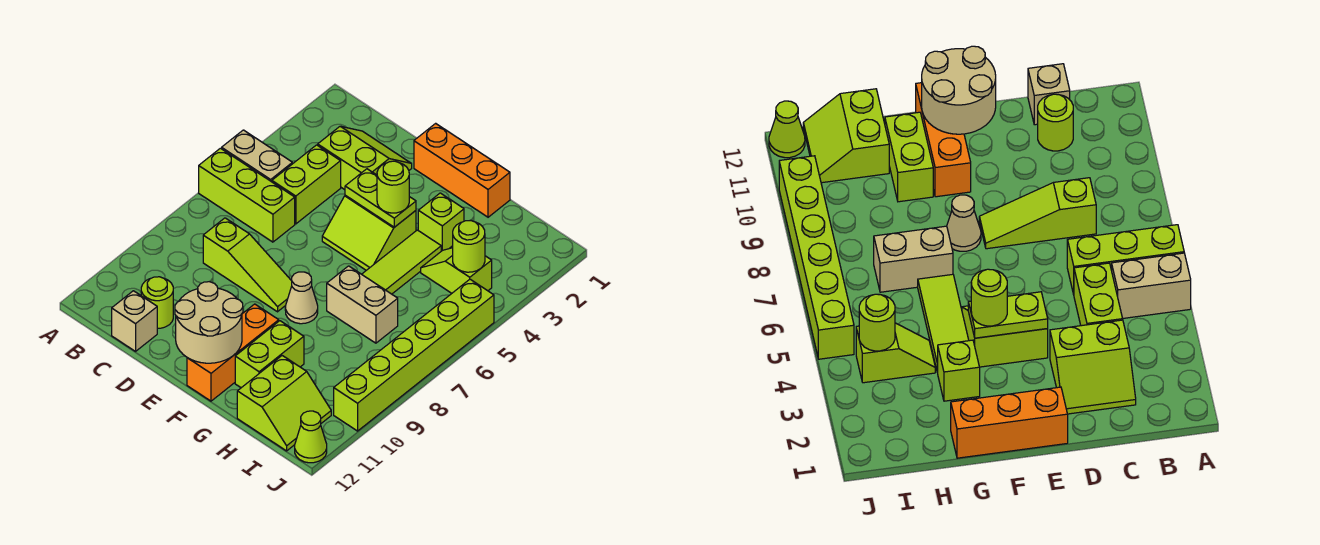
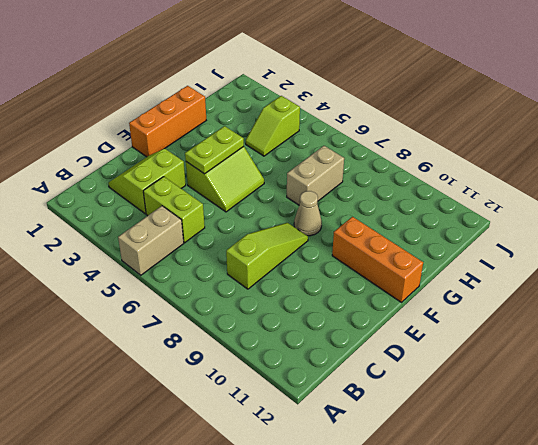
none -> lime brick A6:C6 level 1
none -> lime round brick C11 level 1
none -> tan brick C12 level 1

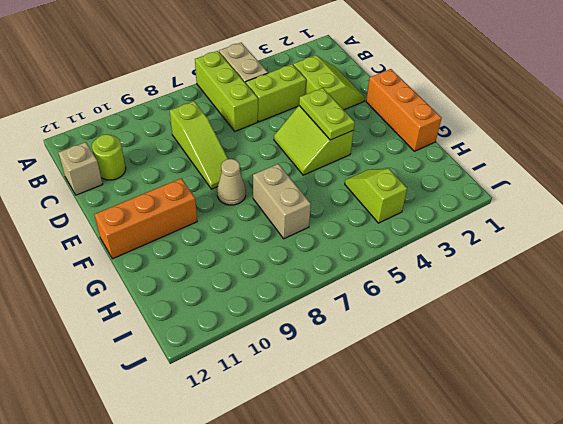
none -> lime brick G3 level 1
none -> lime tile G4:G6 level 1
none -> lime brick G10:G11 level 1

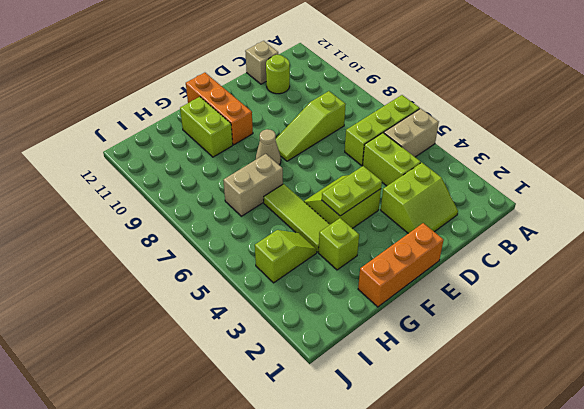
none -> lime slope H11:I12 level 1 top H
none -> lime brick J5:J10 level 1
none -> lime cone J12 level 1

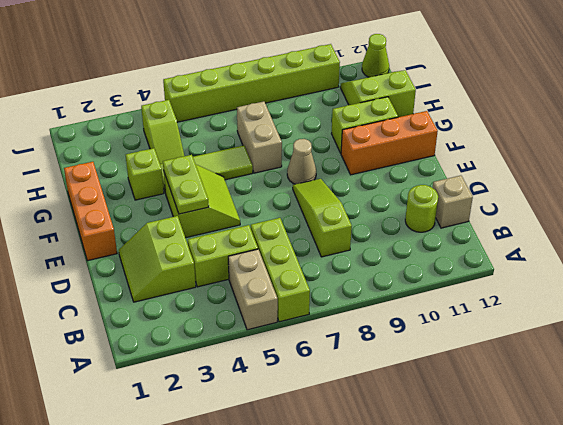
none -> tan round brick E11:F12 level 2
none -> lime round brick I4 level 2
none -> lime round brick F4 level 3

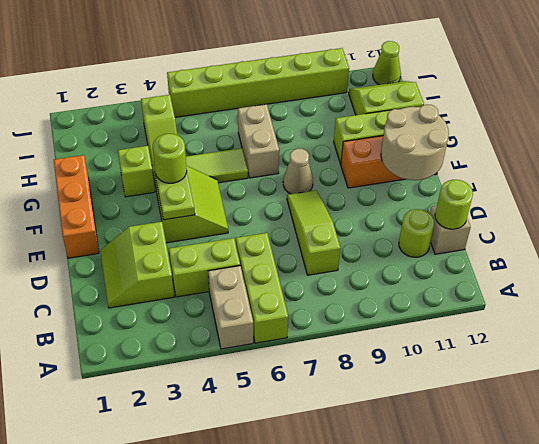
lime round brick C12 level 2 -> lime round brick I4 level 2

